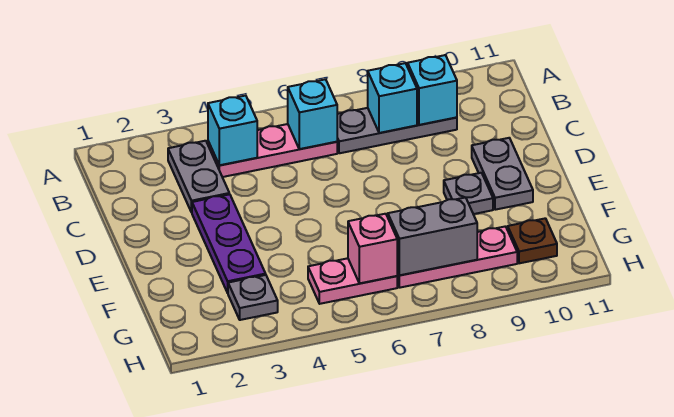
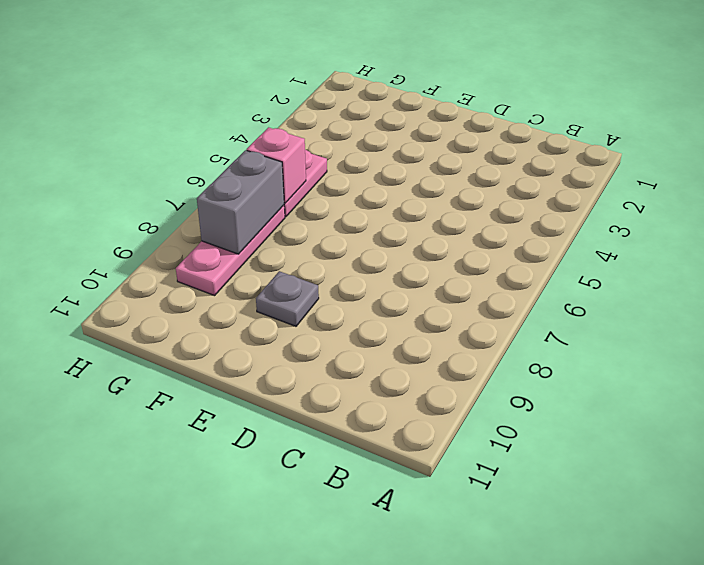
none -> grey plate B3:C3 level 1
none -> pink plate B4:B6 level 1
none -> grey plate B7:B9 level 1

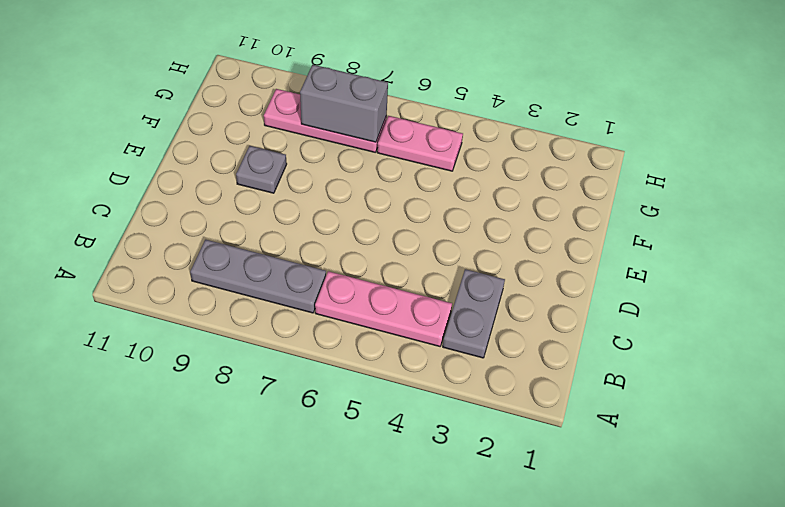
none -> purple plate D3:F3 level 1
none -> grey plate D10:E10 level 1
none -> grey plate G3 level 1

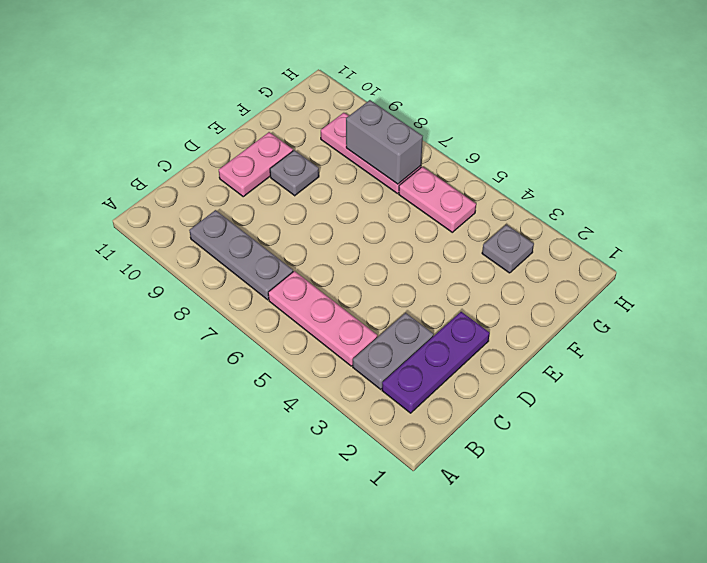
purple plate B2:D2 level 1 -> purple plate D3:F3 level 1
pink plate D10:E10 level 1 -> grey plate D10:E10 level 1
none -> brown plate G10 level 1
none -> cyan brick B4 level 2
none -> cyan brick B6 level 2

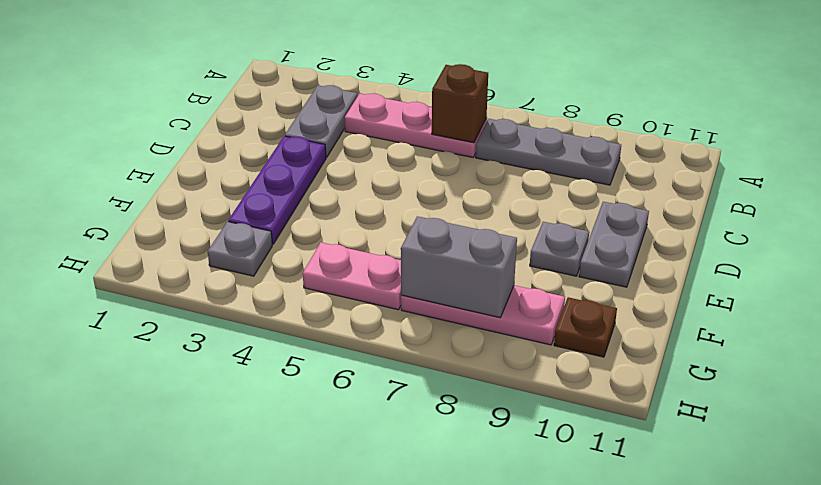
brown brick B6 level 2 -> cyan brick B6 level 2
none -> cyan brick B4 level 2
none -> cyan brick B8 level 2
none -> cyan brick B9 level 2

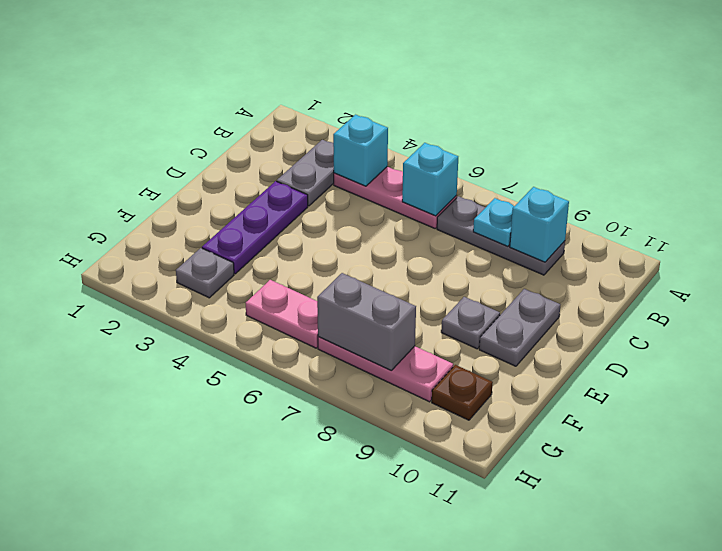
cyan plate B8 level 2 -> cyan brick B8 level 2
none -> pink brick G6 level 2

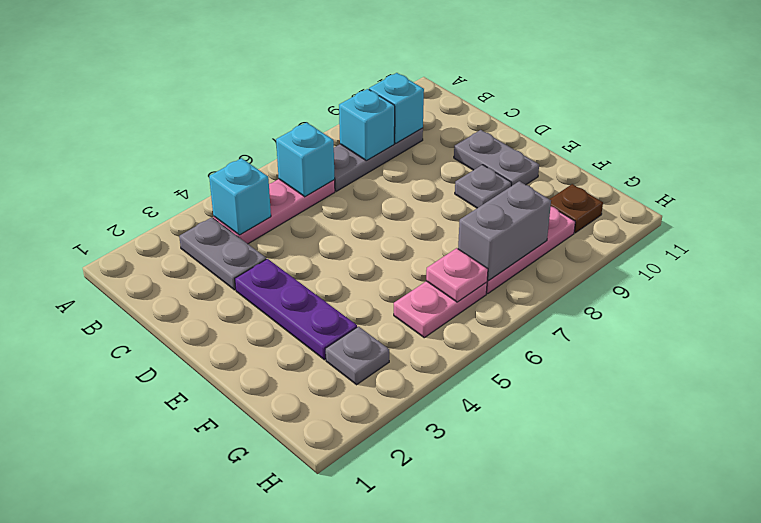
pink plate G6 level 2 -> pink brick G6 level 2

